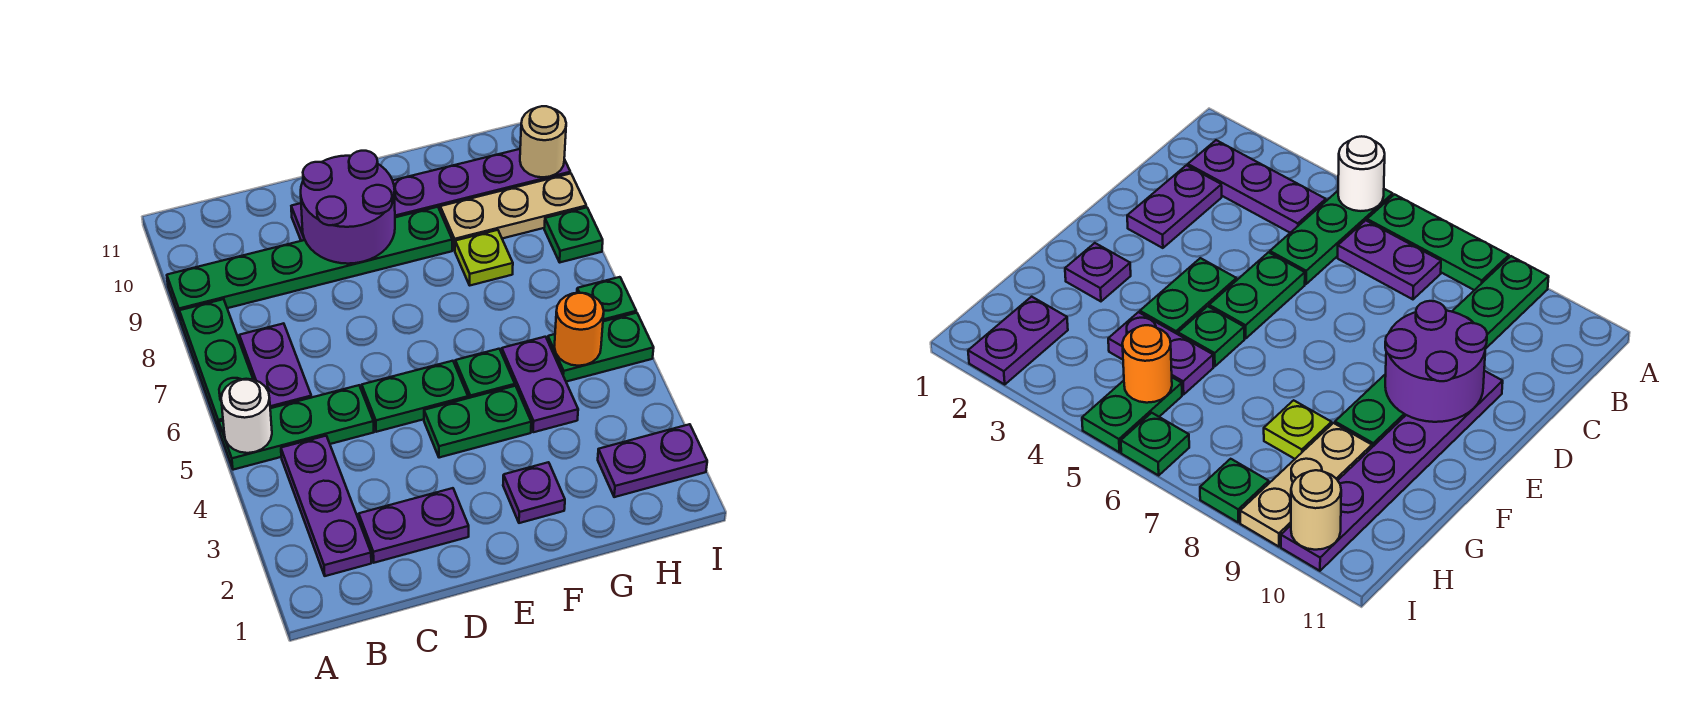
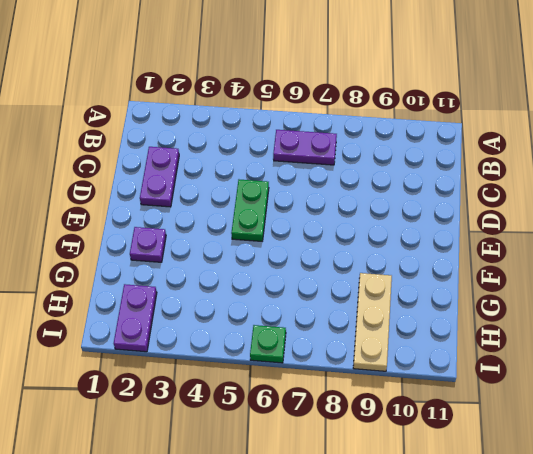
none -> green plate A5:C5 level 1
none -> green plate A6:A8 level 1
none -> green plate A9:F9 level 1

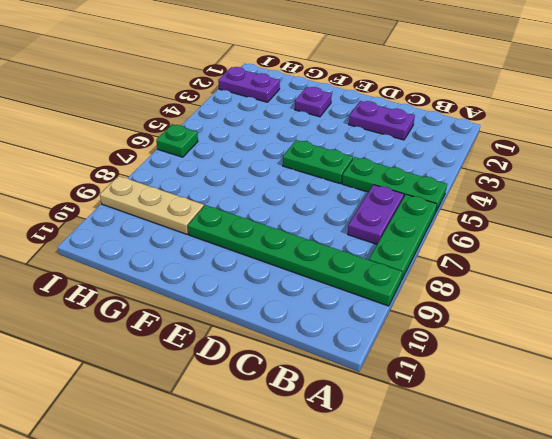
none -> purple plate B2:B4 level 1
none -> purple plate D10:I10 level 1
none -> green plate E4:F4 level 1

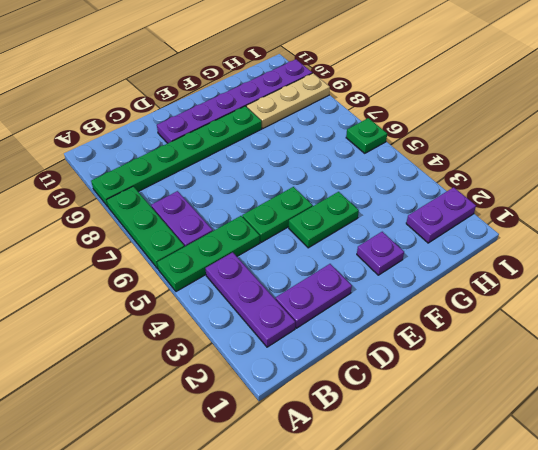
none -> green plate F5 level 1
none -> purple plate G4:G5 level 1
none -> lime plate G8 level 1

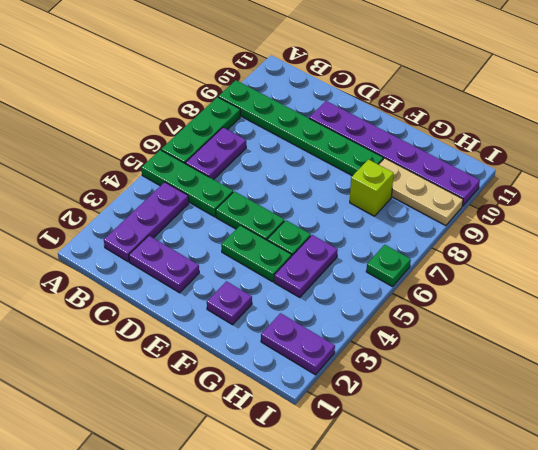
lime brick G8 level 1 -> lime plate G8 level 1
none -> green plate H5:I5 level 1
none -> green plate I8 level 1
none -> white round brick A5 level 2

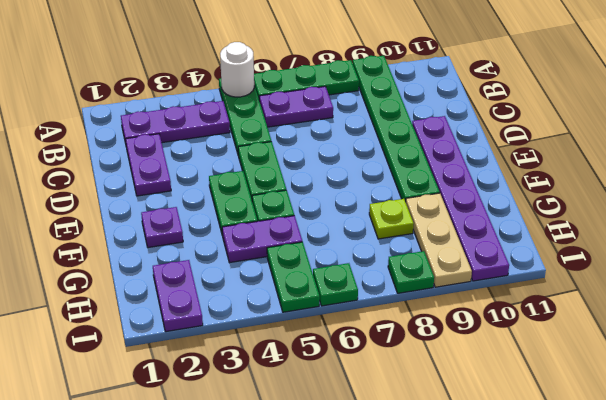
none -> purple round brick D9:E10 level 2
none -> orange round brick H5 level 2
none -> tan round brick I10 level 2

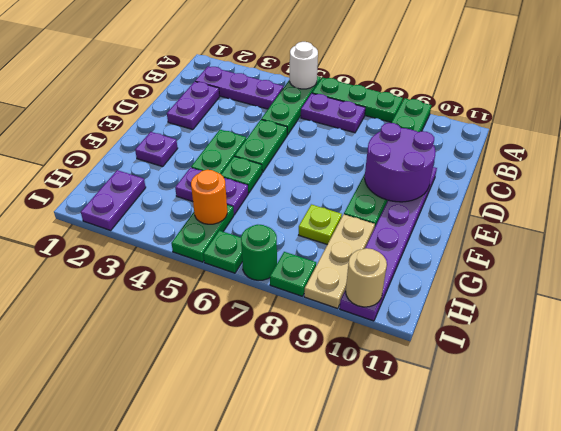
green round brick I7 level 1 -> none

